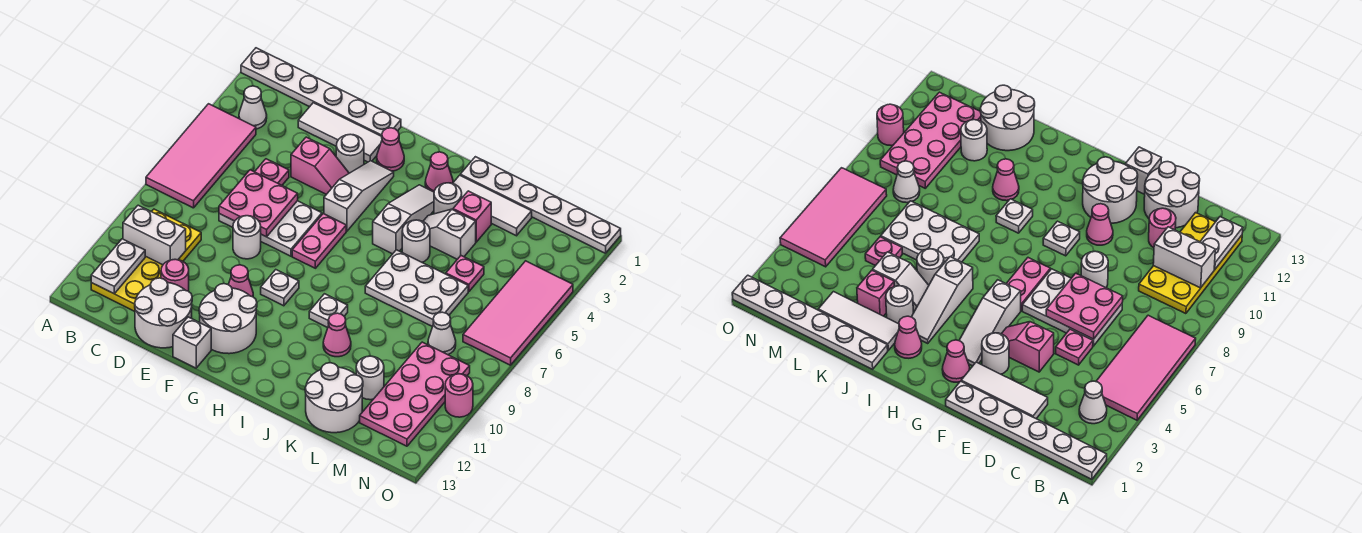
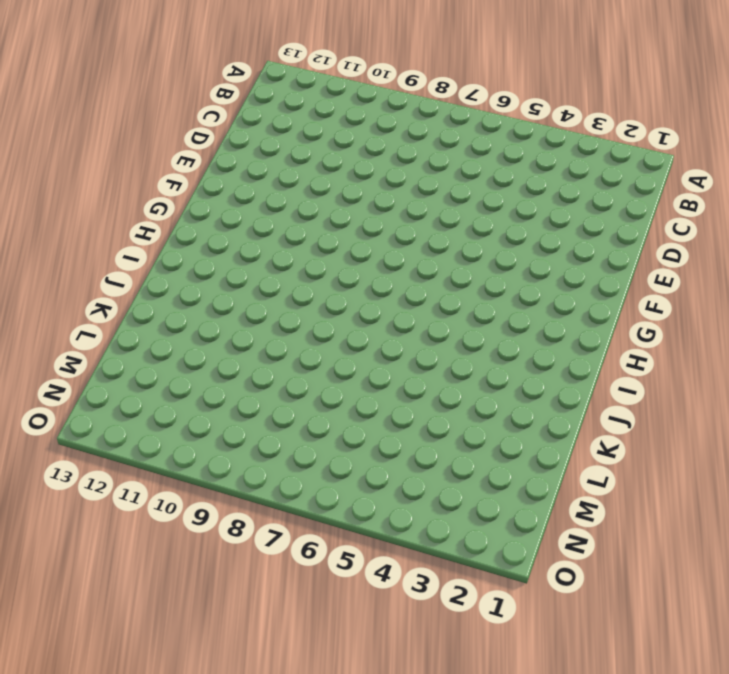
none -> white plate A1:F1 level 1
none -> pink tile A4:B7 level 1
none -> white cone B3 level 1
none -> yellow plate B9:C12 level 1

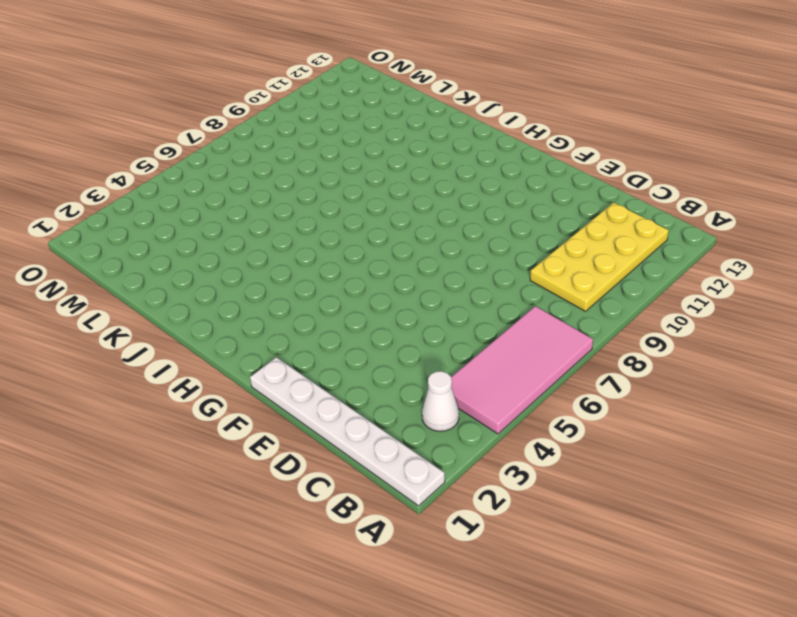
none -> white tile D2:F2 level 1
none -> pink plate D5 level 1
none -> white plate D6:F7 level 1
none -> pink round brick D11 level 1

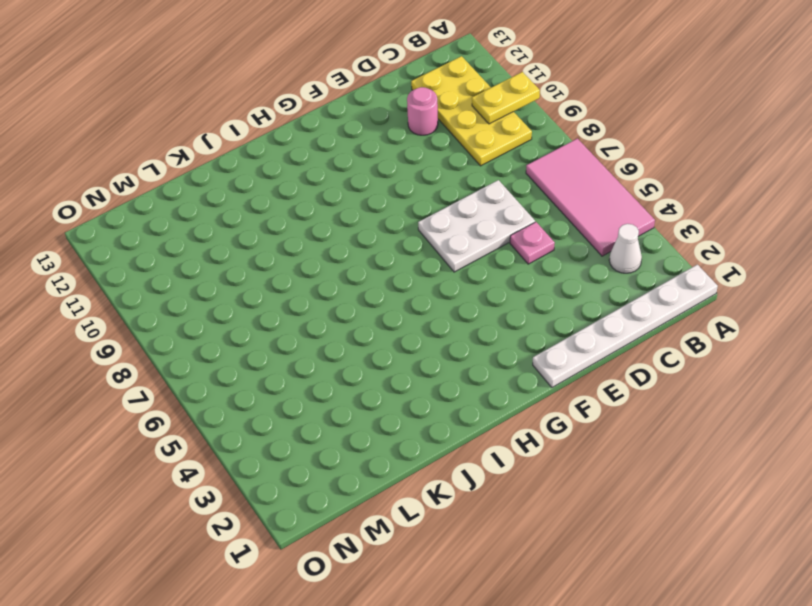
yellow plate A10:B10 level 2 -> white brick B10:C10 level 2
none -> white tile D2:F2 level 1
none -> white round brick D12:E13 level 1
none -> pink slope E4:F4 level 1 top E
none -> white round brick E8 level 1

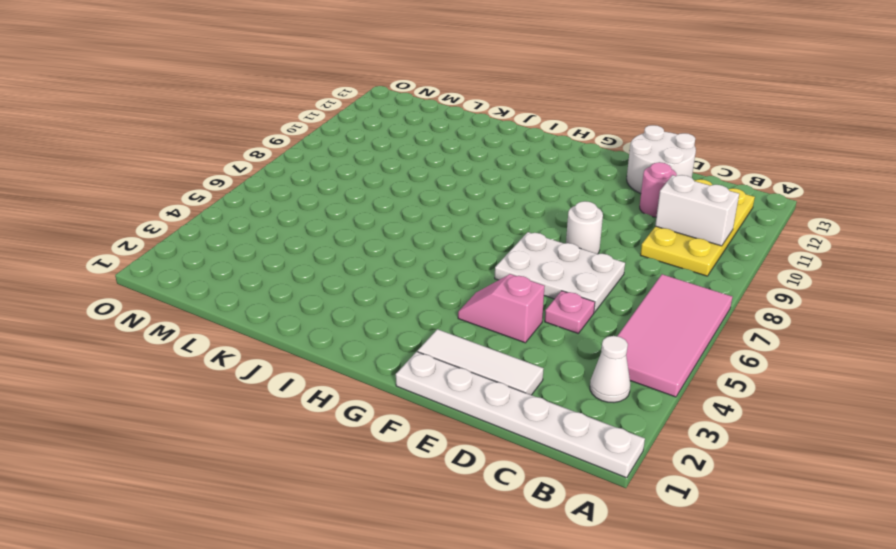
none -> white round brick F3 level 1
none -> pink cone F10 level 1
none -> white round brick F11:G12 level 1
none -> white brick F13 level 1

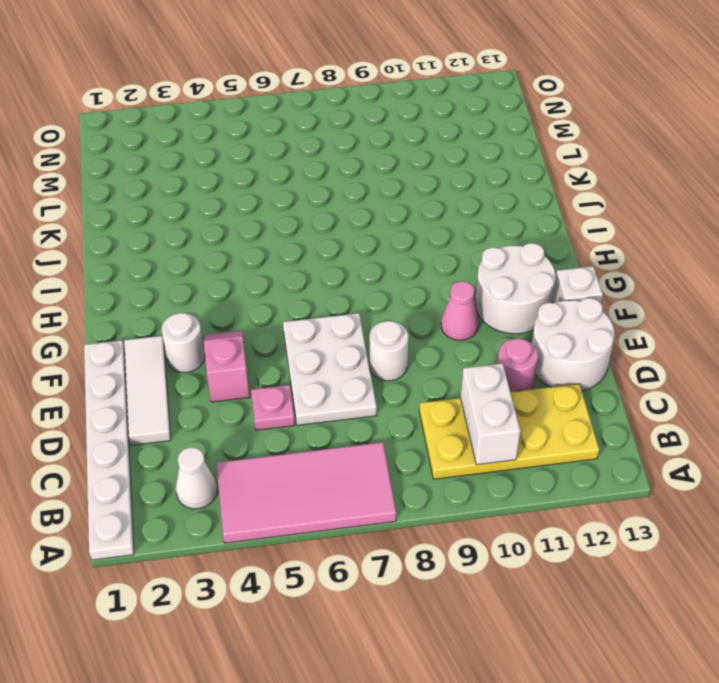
none -> pink cone G2 level 1
none -> white slope G3:G5 level 1 top 5
none -> pink plate G6:G7 level 1
none -> white plate G9 level 1

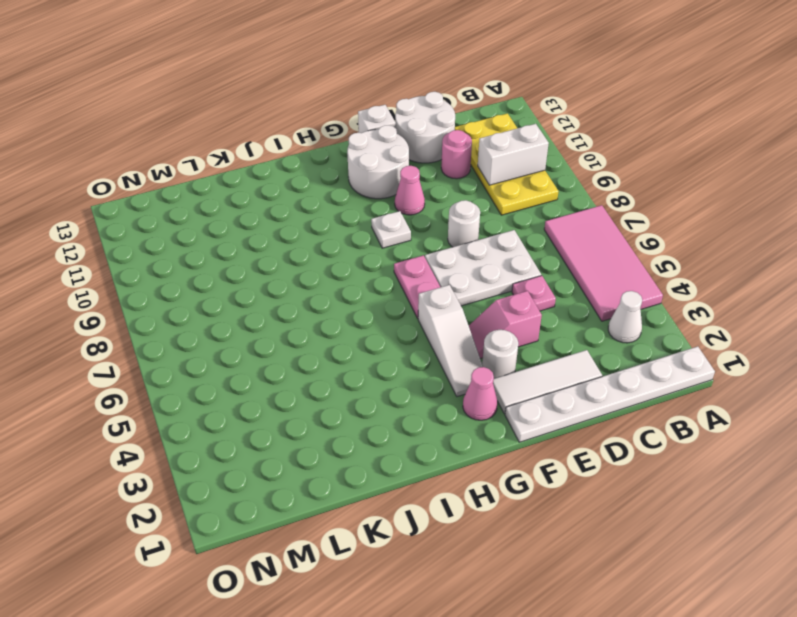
none -> pink cone I2 level 1
none -> white slope I3:I5 level 1 top 5
none -> white plate I9 level 1
none -> white plate J1:O1 level 1

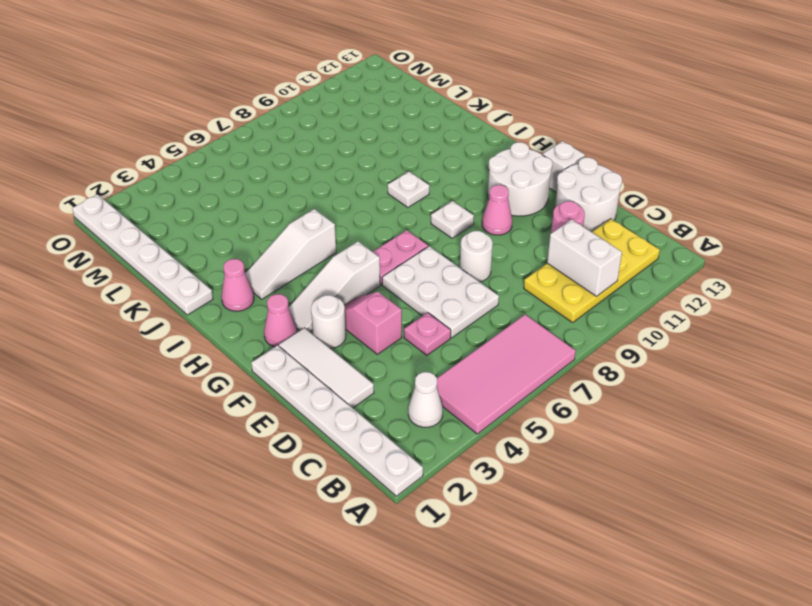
none -> white tile J2:L2 level 1
none -> white round brick J3 level 1
none -> white slope J4:K4 level 1 top K
none -> white round brick J5 level 1

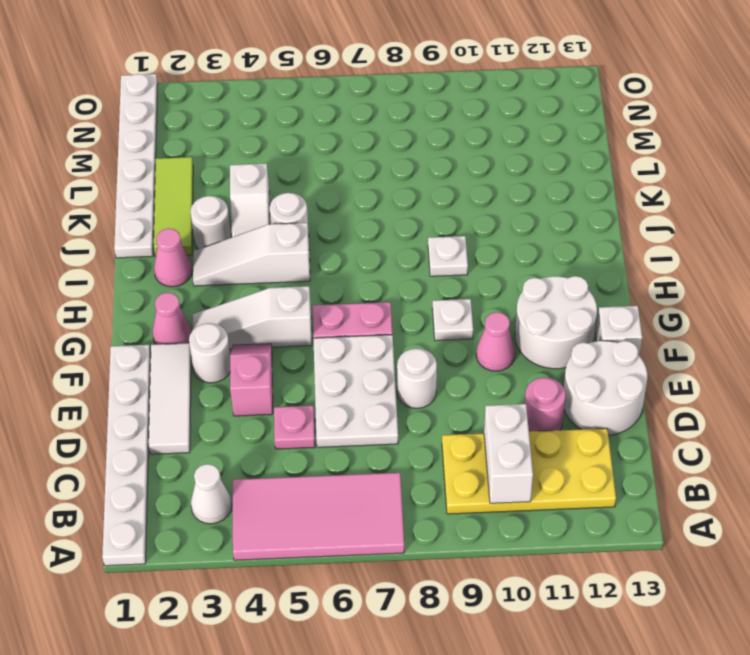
lime tile J2:L2 level 1 -> white tile J2:L2 level 1
none -> white plate J6:L7 level 1
none -> pink cone J10 level 1
none -> pink brick K3 level 1
none -> white round brick K12:L13 level 1

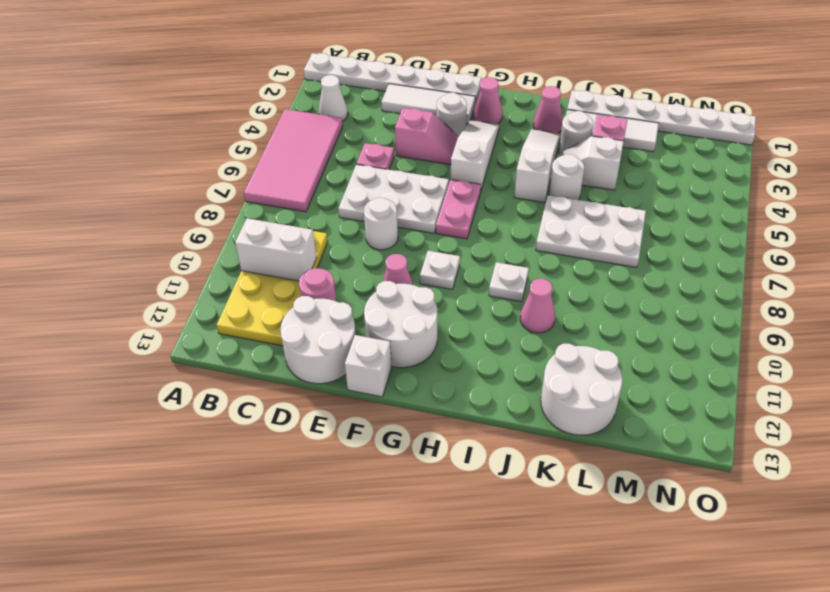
none -> pink plate L5 level 1
none -> white round brick L11 level 1
none -> white cone M8 level 1
none -> pink plate M9:N12 level 1

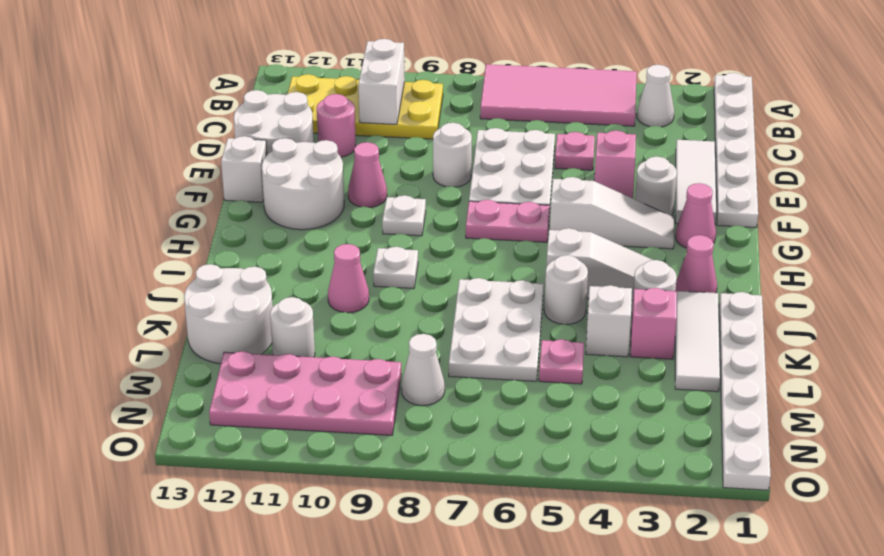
none -> pink tile N4:O7 level 1
none -> pink round brick O10 level 1
none -> white plate B11:B12 level 2
none -> pink plate D6:E7 level 2

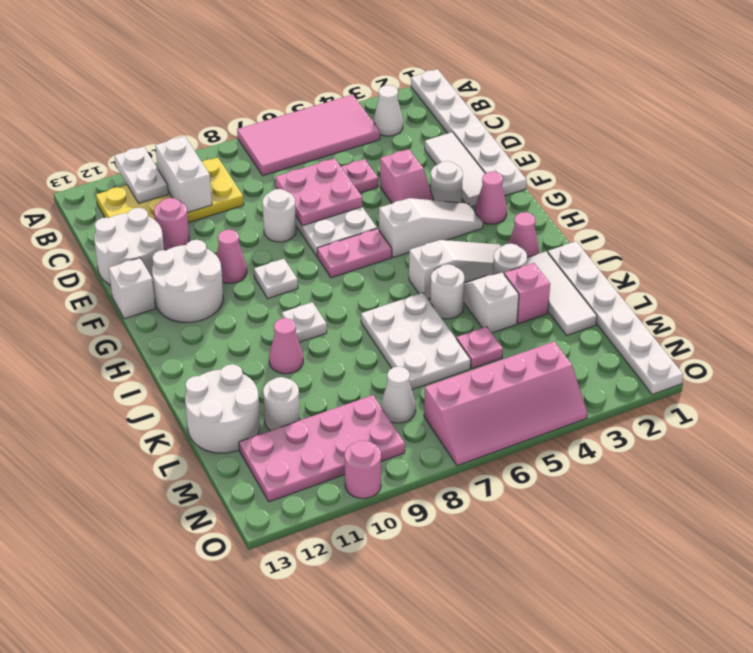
white plate A11:B11 level 2 -> white plate B11:B12 level 2
pink slope N4:O7 level 1 top N -> pink tile N4:O7 level 1

